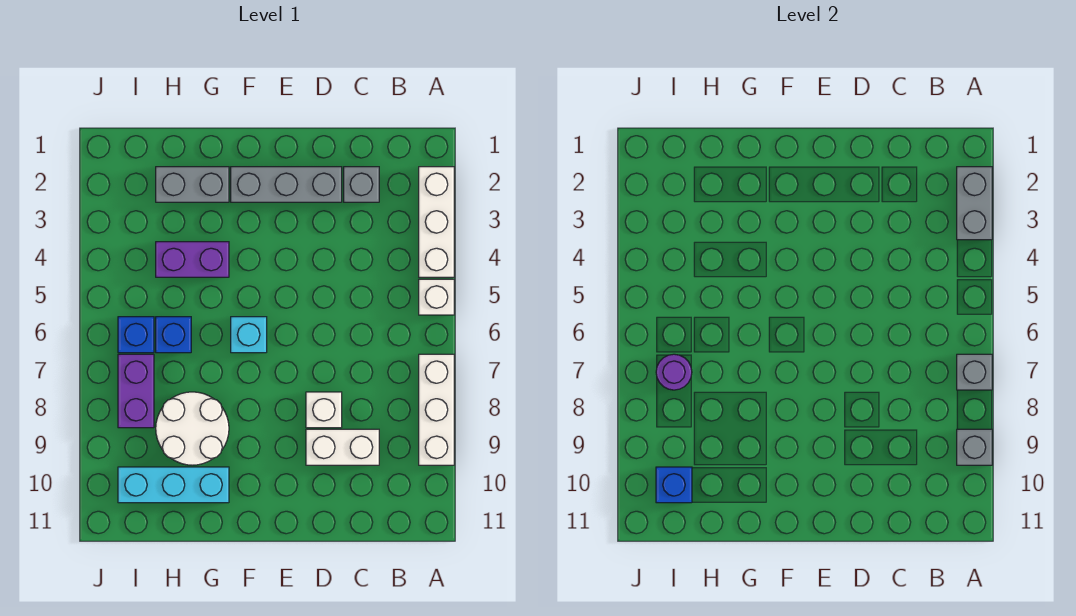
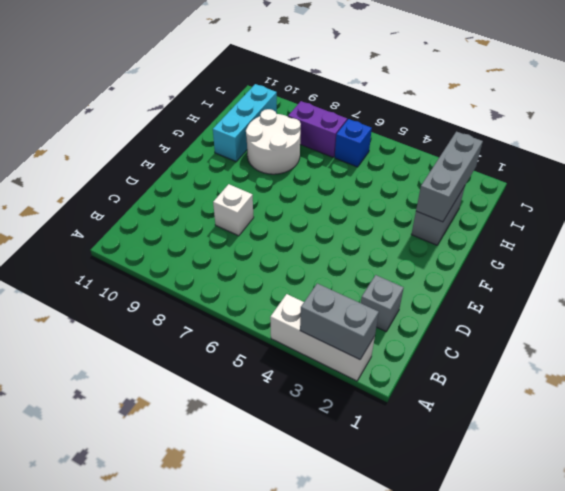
grey brick G2:I2 level 2 -> grey brick D2:F2 level 1
none -> white brick A5 level 1
none -> white brick A7:A9 level 1
none -> white brick C9:D9 level 1

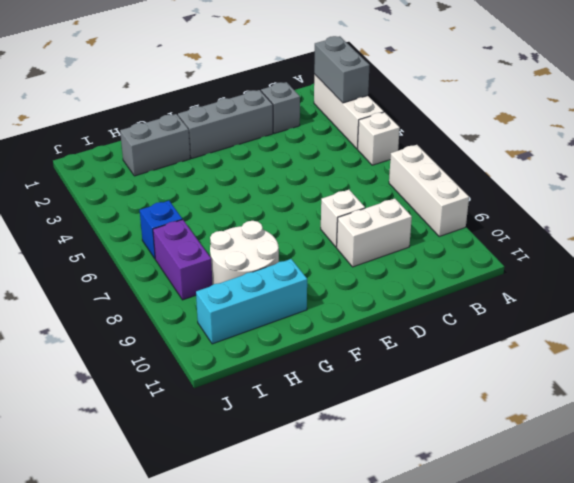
none -> cyan brick F6 level 1
none -> purple brick G4:H4 level 1
none -> blue brick H6 level 1

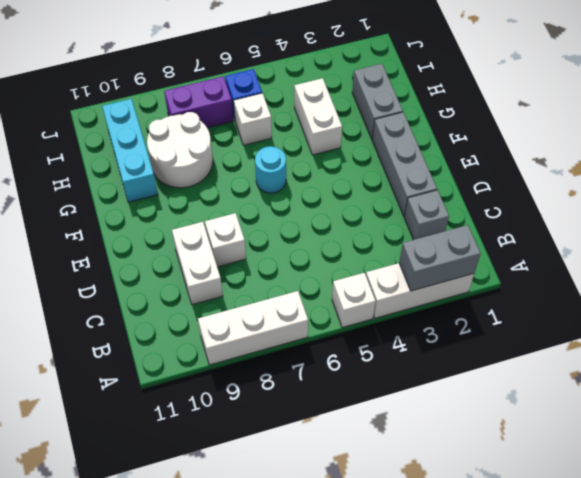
cyan round brick F6 level 1 -> cyan brick F6 level 1
white brick G4:H4 level 1 -> purple brick G4:H4 level 1
white brick H6 level 1 -> blue brick H6 level 1
none -> grey brick A7 level 2
none -> grey brick A9 level 2
none -> purple round brick I7 level 2

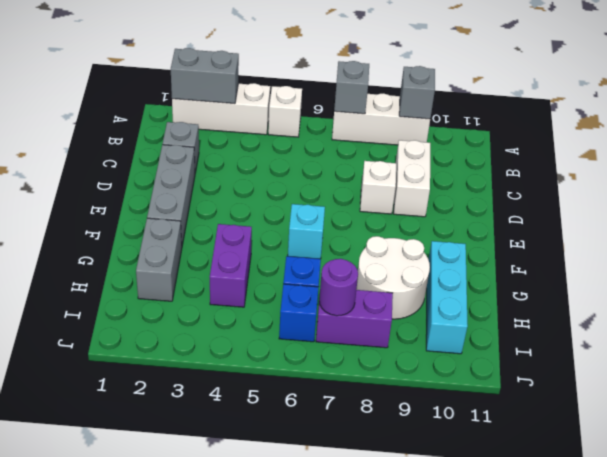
none -> blue brick I10 level 2

